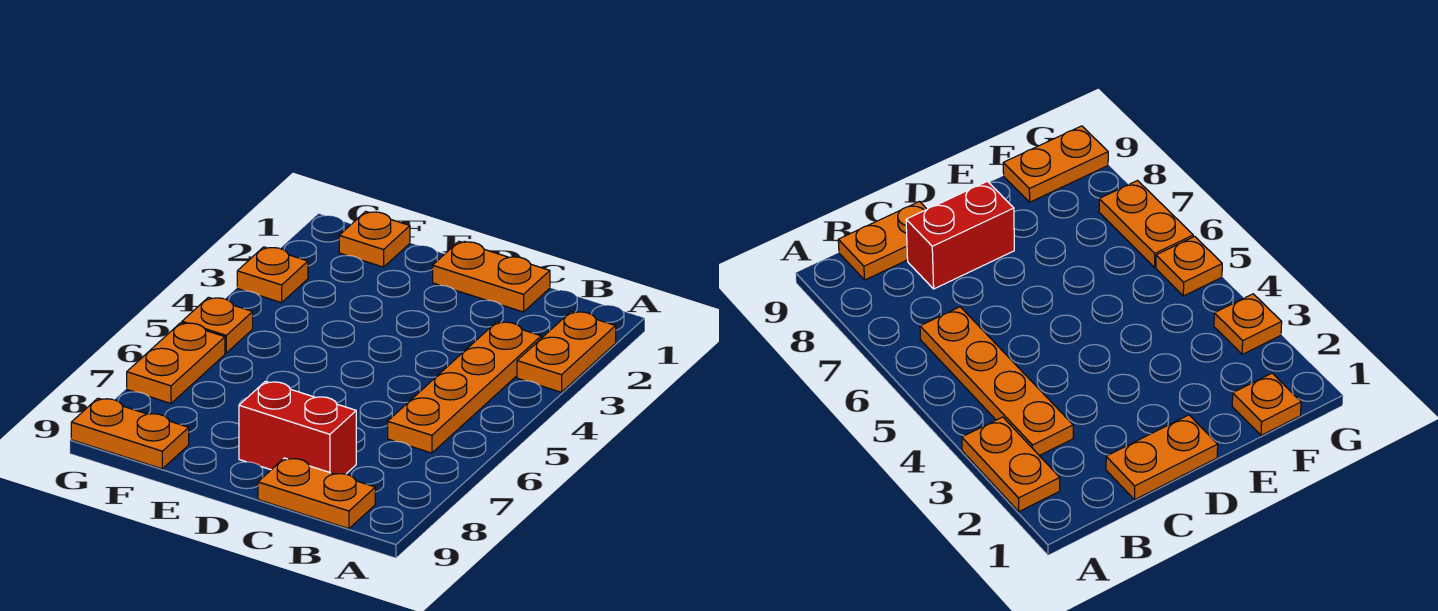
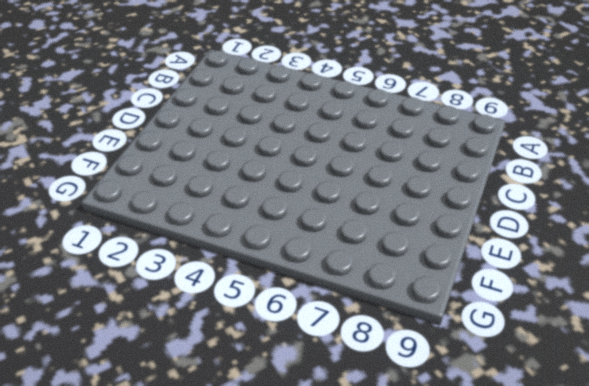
none -> orange plate A2:A3 level 1
none -> orange plate B3:B6 level 1

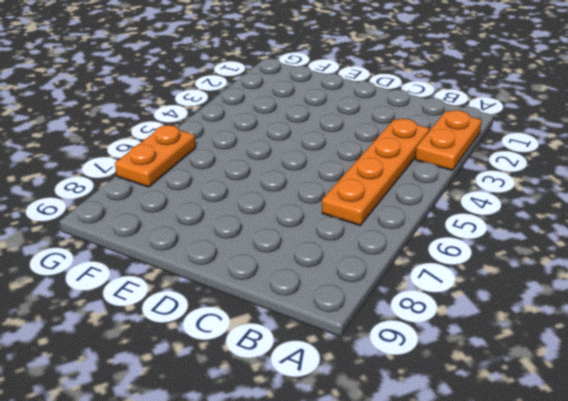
none -> orange plate B9:C9 level 1
none -> orange plate C1:D1 level 1

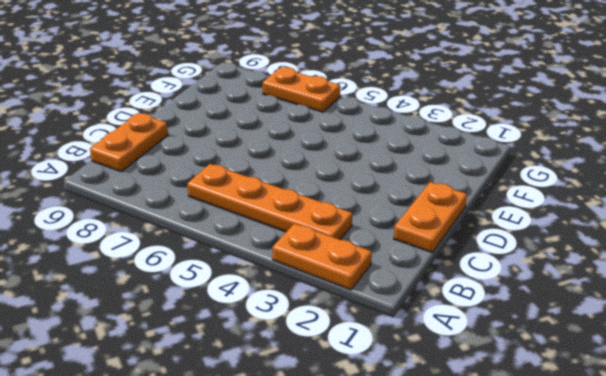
none -> red brick C8:D8 level 1
none -> orange plate F1 level 1

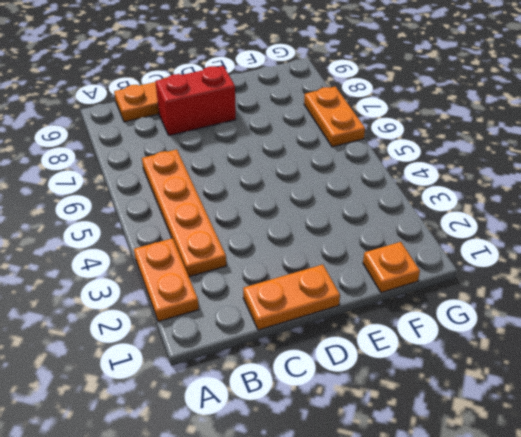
none -> orange plate F9:G9 level 1
none -> orange plate G3 level 1

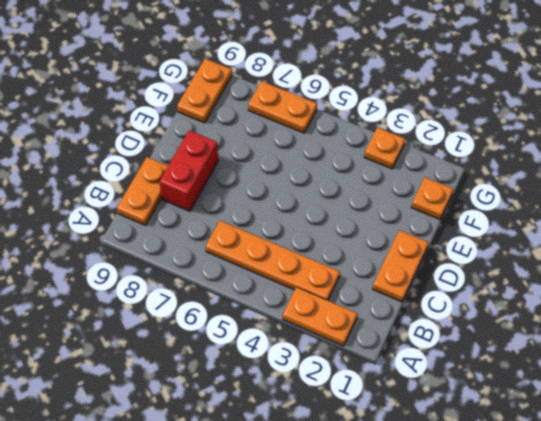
none -> orange plate G5 level 1

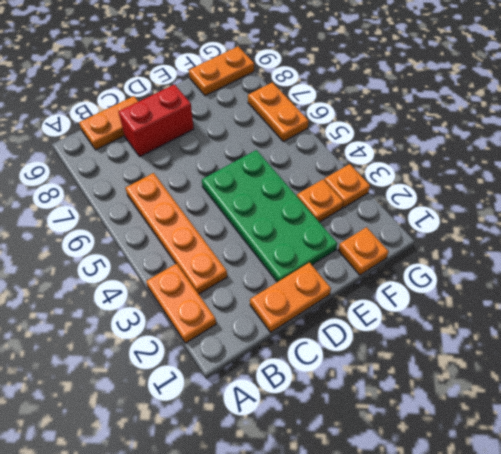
green plate D2:E5 level 1 -> none
orange plate F3 level 1 -> orange plate G5 level 1

